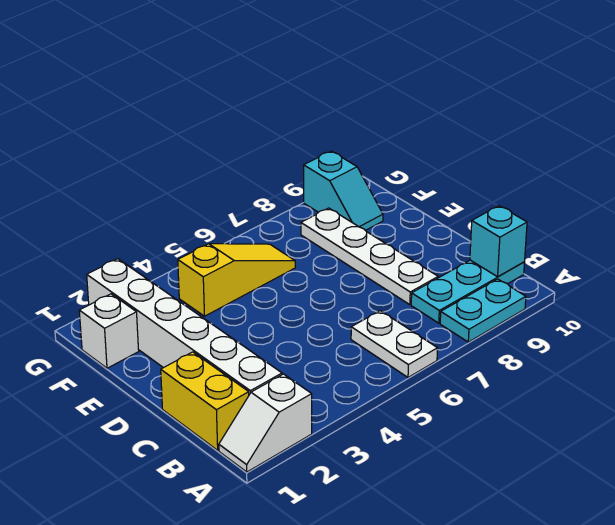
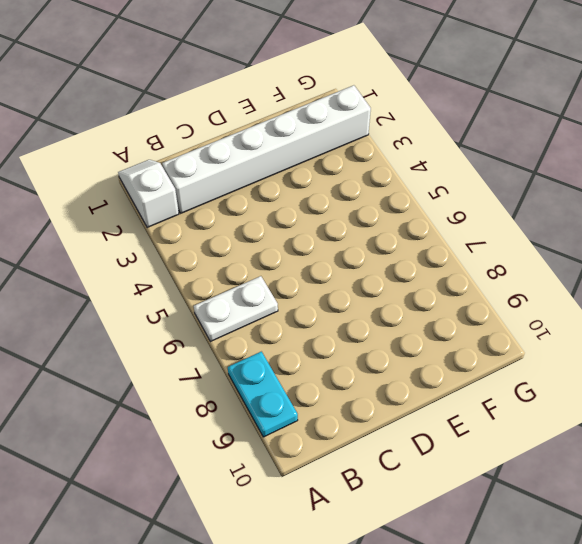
none -> yellow brick B1:C1 level 1
none -> cyan plate B8:B10 level 1

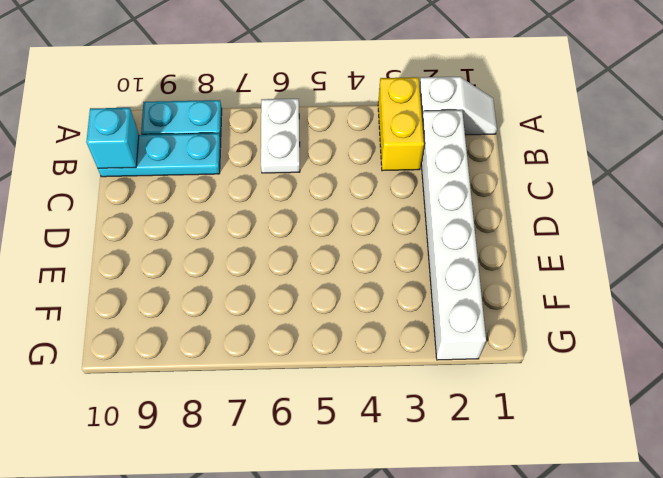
yellow brick A3:B3 level 1 -> yellow brick B1:C1 level 1
none -> white plate C8:F8 level 1
none -> white brick F1 level 1

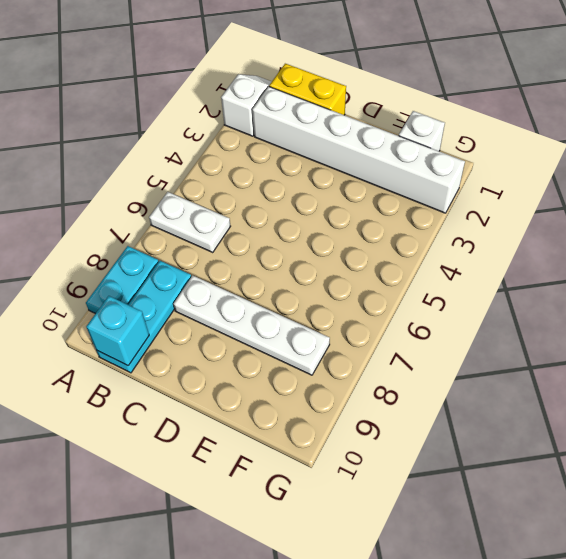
none -> yellow slope F4:F6 level 1 top 4
none -> cyan slope F9:G9 level 1 top G

